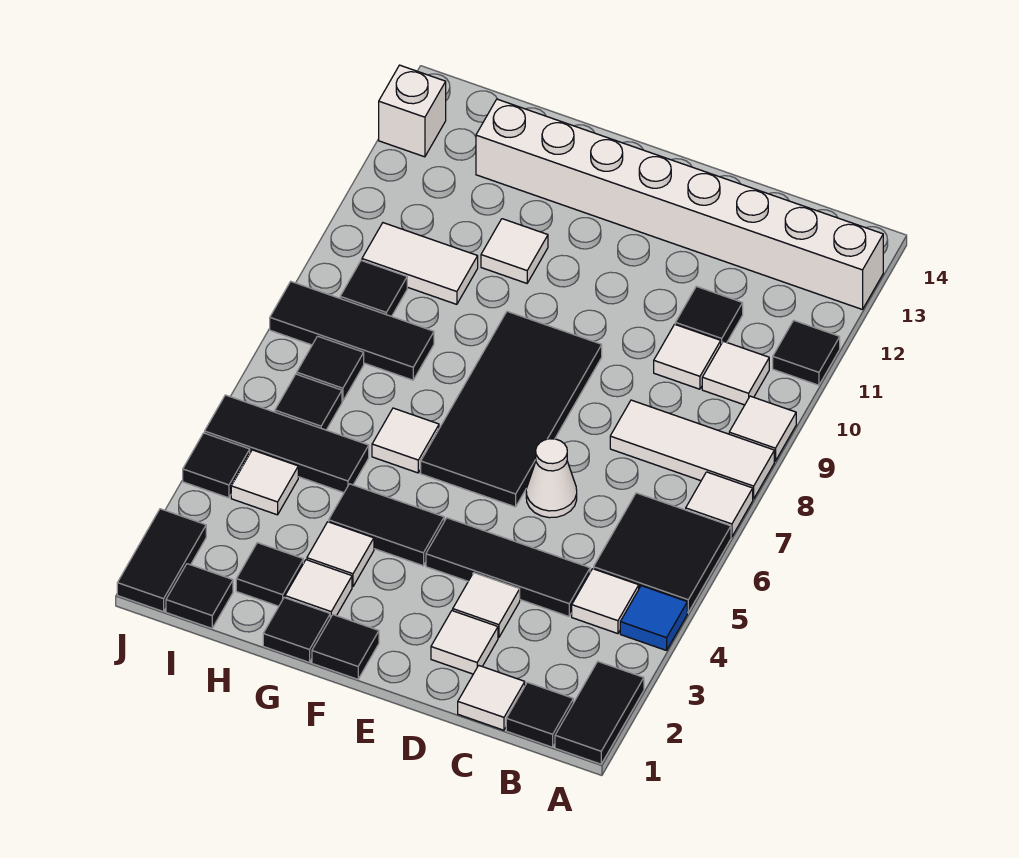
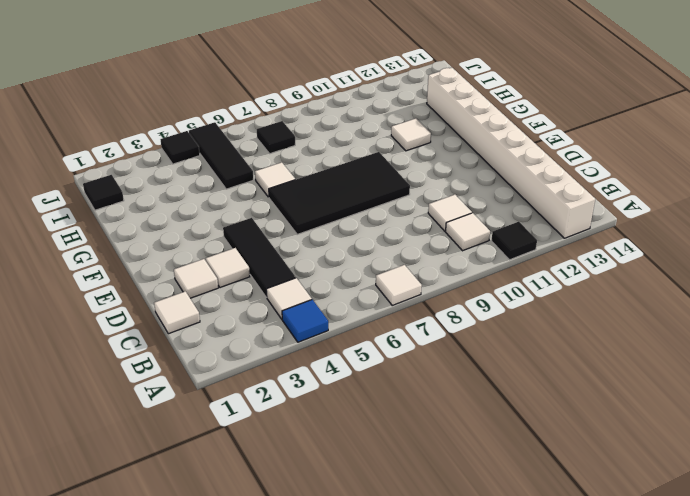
none -> black tile A1:A2 level 1
none -> black tile A5:B6 level 1
none -> white tile A8:C8 level 1
none -> white tile A9 level 1

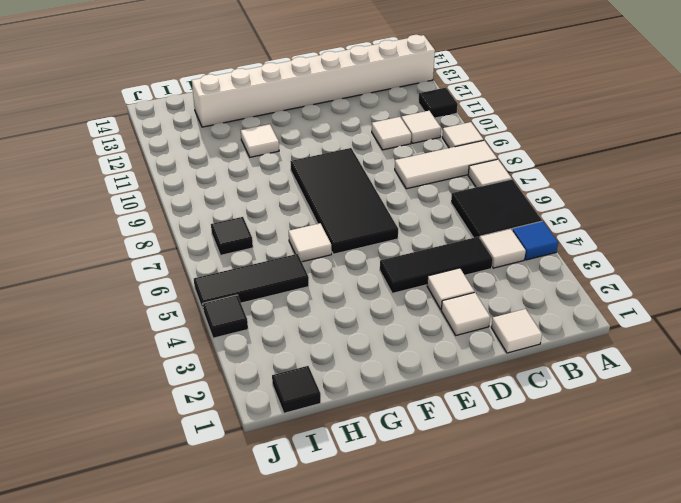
none -> black tile A1:A2 level 1
none -> black tile B1 level 1
none -> black tile C11 level 1
none -> white cone D6 level 1

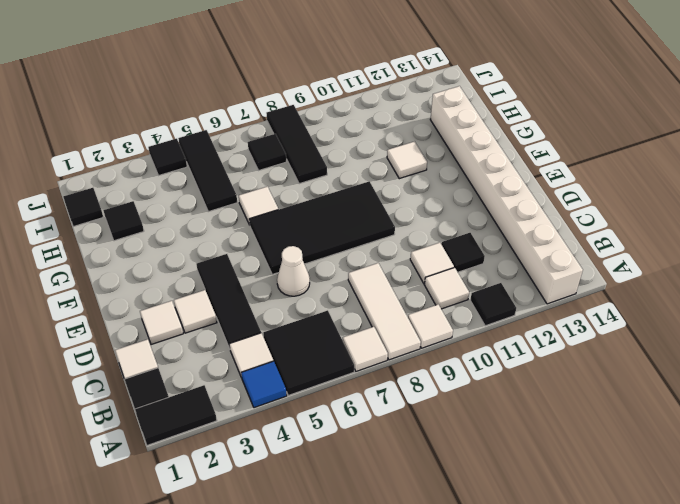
none -> black tile F1 level 1
none -> black tile F4:G4 level 1
none -> black tile G1 level 1
none -> white tile G2 level 1

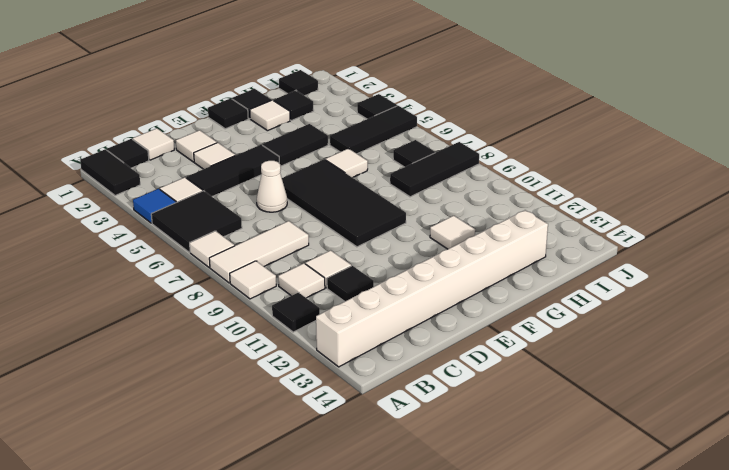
none -> white tile G3 level 1
none -> white tile H10:I10 level 1
none -> white tile I4 level 1
none -> black tile I6 level 1

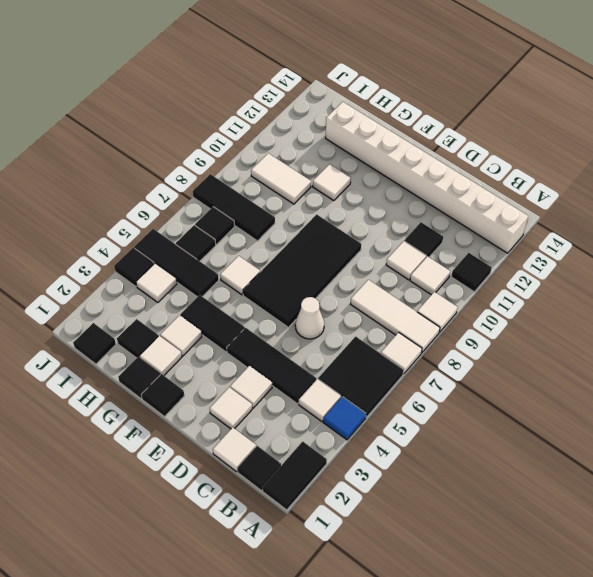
none -> black tile I9 level 1
none -> black tile J1:J2 level 1
none -> white brick J13 level 1

